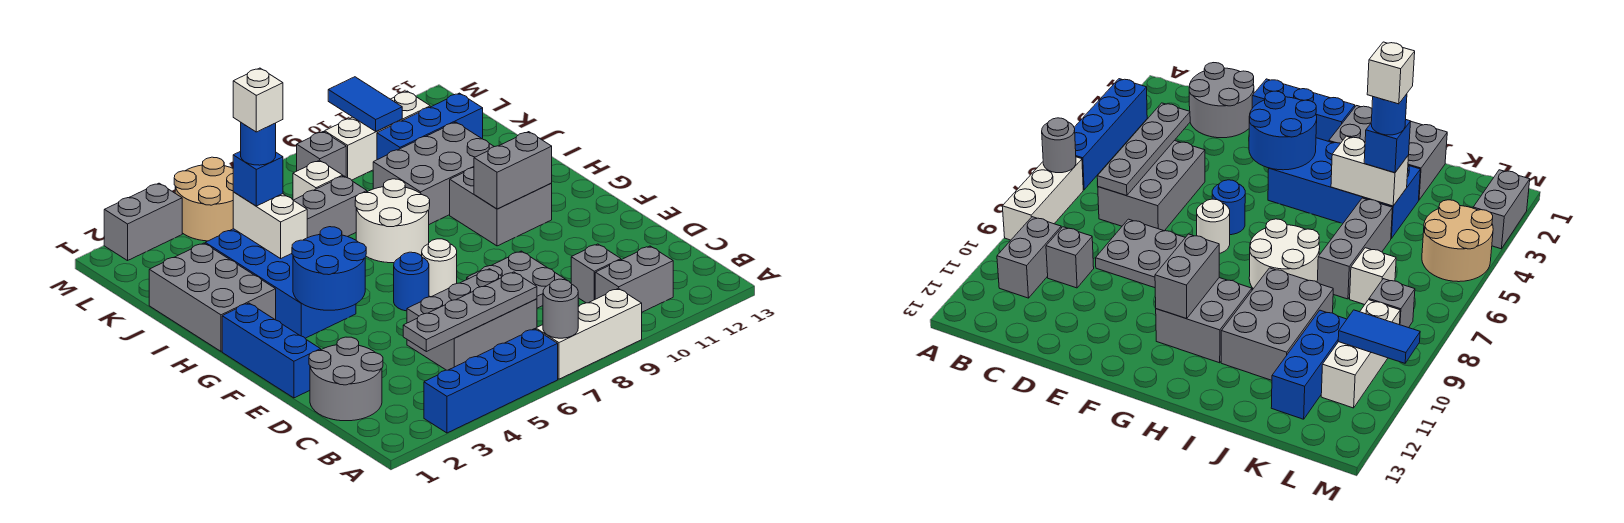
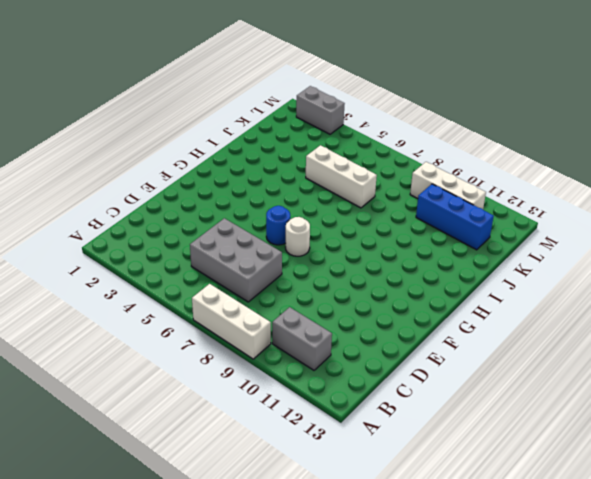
white brick J5:J7 level 1 -> grey brick J5:J7 level 1
none -> blue brick A3:A6 level 1
none -> grey round brick C1:D2 level 1
none -> grey brick C10 level 1
none -> grey plate D8:E9 level 1

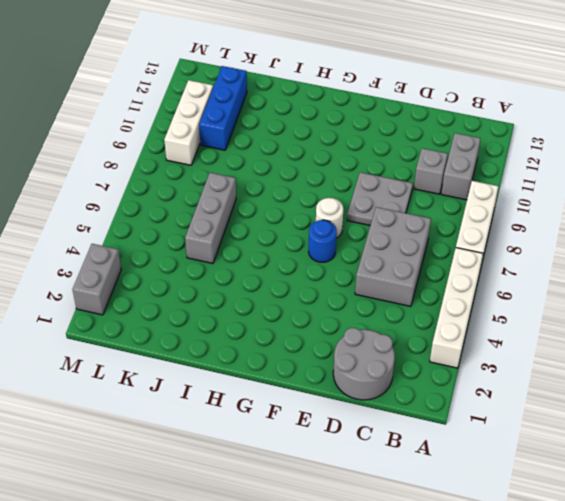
white brick A3:A6 level 1 -> blue brick A3:A6 level 1
none -> blue brick E1:G1 level 1
none -> blue brick G3:J4 level 1
none -> grey brick G10:H11 level 1
none -> grey brick H1:J2 level 1

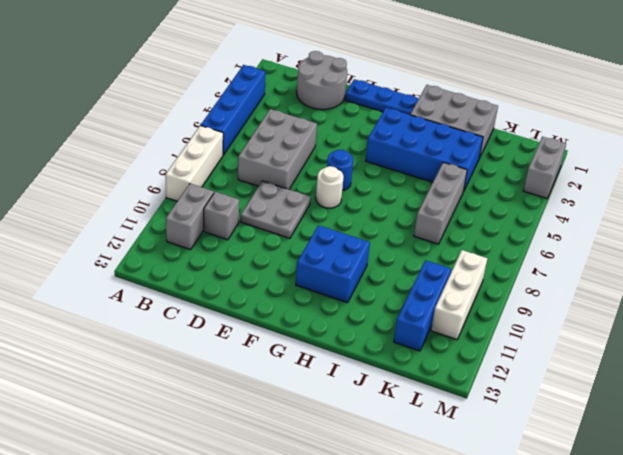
blue plate E1:G1 level 1 -> blue brick E1:G1 level 1
blue brick G10:H11 level 1 -> grey brick G10:H11 level 1
none -> white round brick H7:I8 level 1
none -> grey brick I9:J11 level 1
none -> white brick K7 level 1
none -> tan round brick L4:M5 level 1

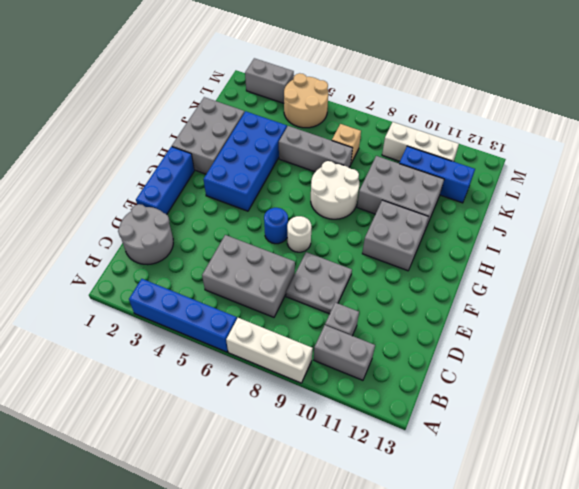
tan brick K7 level 1 -> white brick K7 level 1
none -> grey brick L8 level 1
none -> grey round brick A7 level 2
none -> grey plate C4:C7 level 2
none -> blue round brick F3:G4 level 2

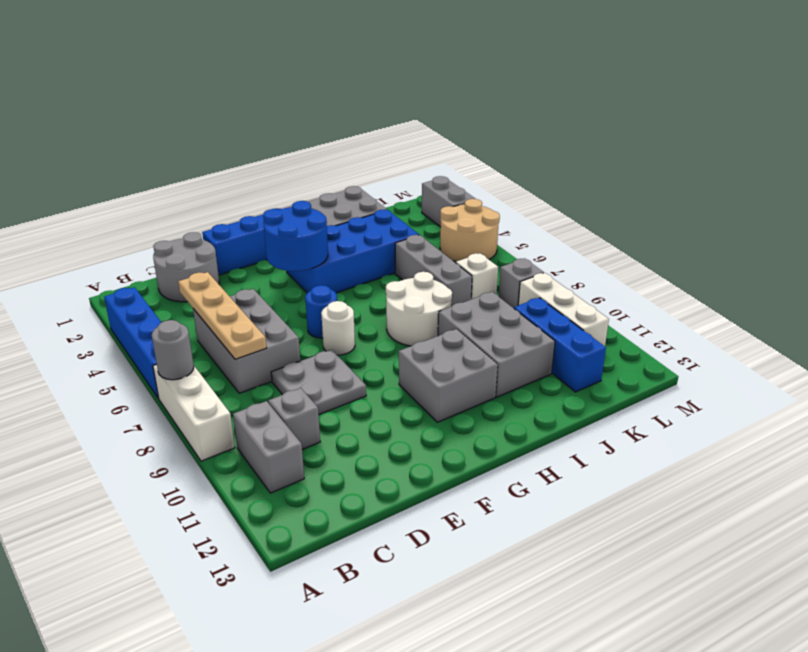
tan plate C4:C7 level 2 -> grey plate C4:C7 level 2
none -> grey brick G10:G11 level 2
none -> white brick I4:J4 level 2
none -> blue tile L10:M10 level 2
none -> blue brick J4 level 3

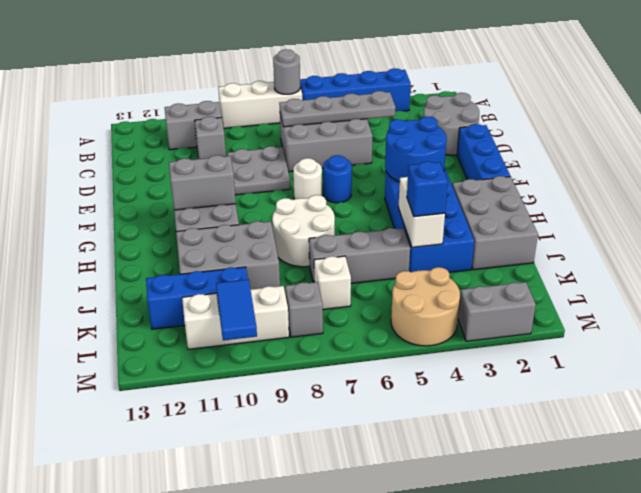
none -> blue round brick J4 level 4
none -> white brick J4 level 5

